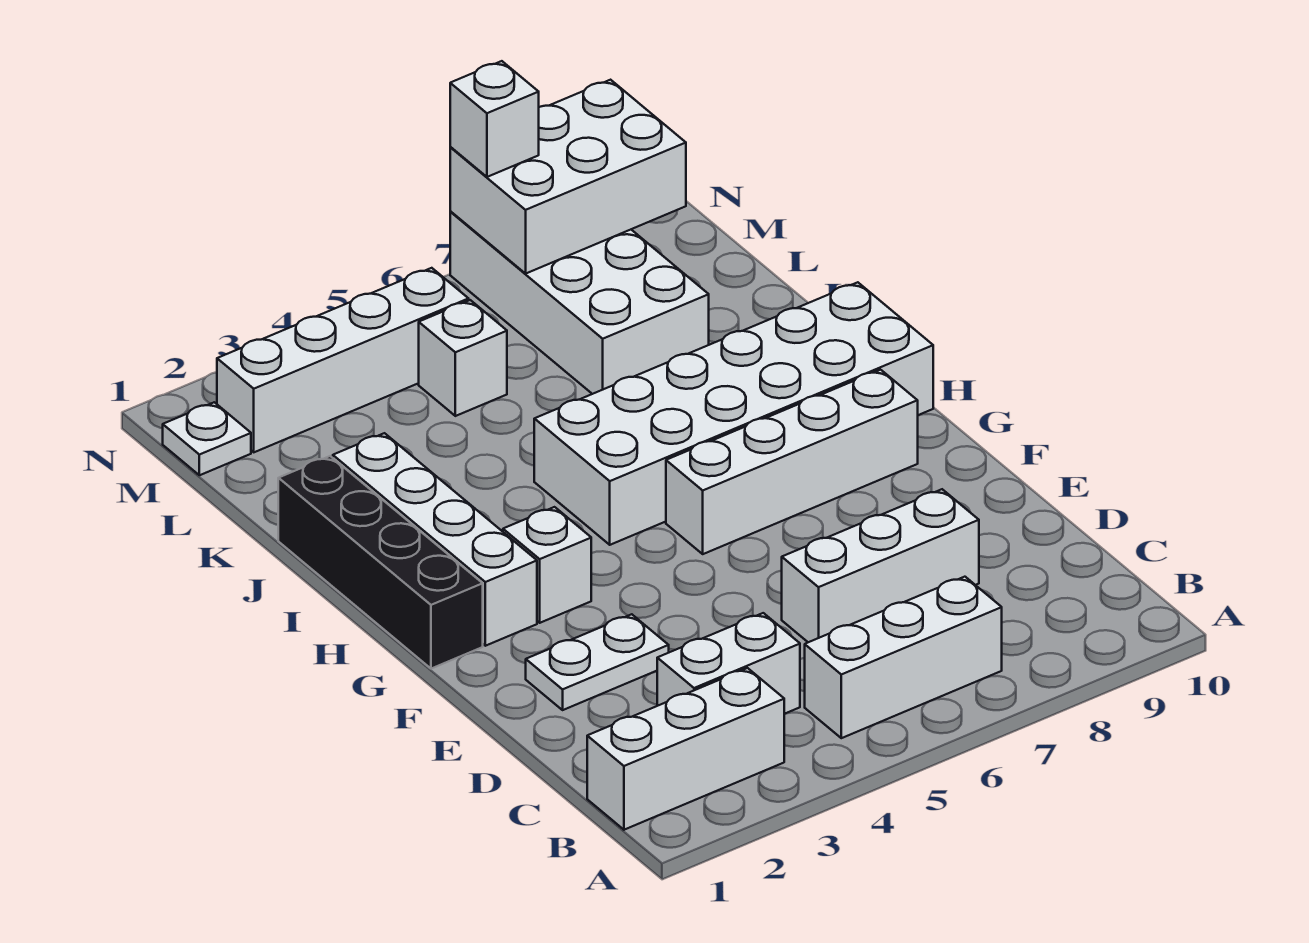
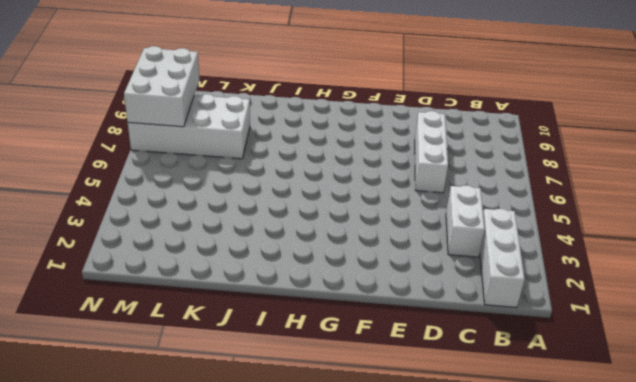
none -> white brick B5:B7 level 1
none -> white plate E2:E3 level 1
none -> black brick G1:J1 level 1

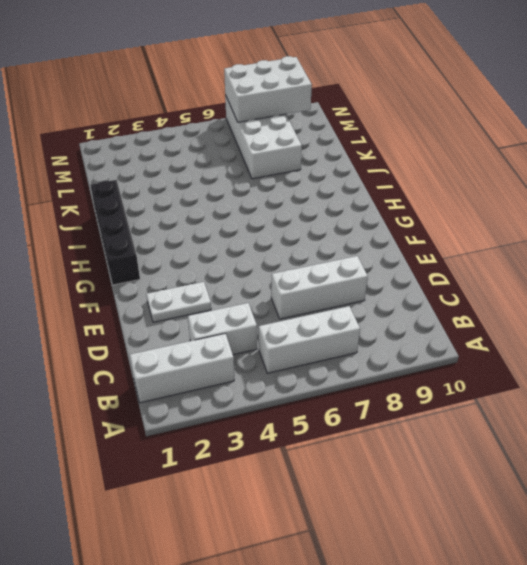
none -> white brick G2:J2 level 1
none -> white brick G3 level 1
none -> white brick G6:G9 level 1

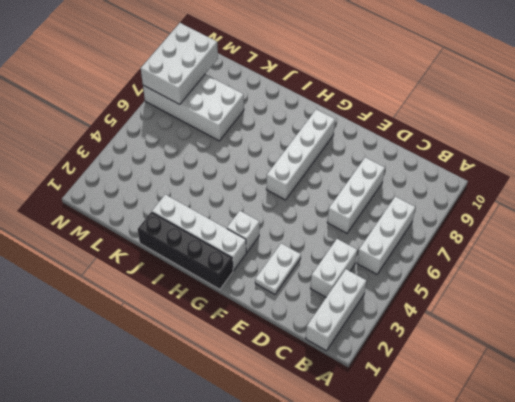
none -> white brick H5:I10 level 1
none -> white brick L5 level 1
none -> white plate M1 level 1

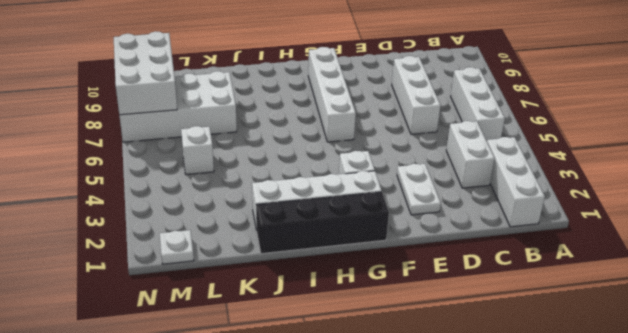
none -> white brick H5:I10 level 1
none -> white brick M2:M5 level 1
none -> white brick N7 level 3

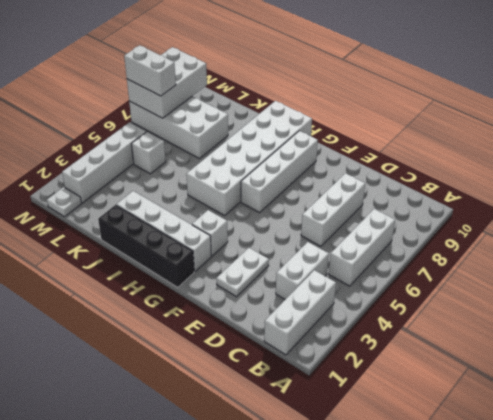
white brick M7:N7 level 3 -> white brick N7 level 3

